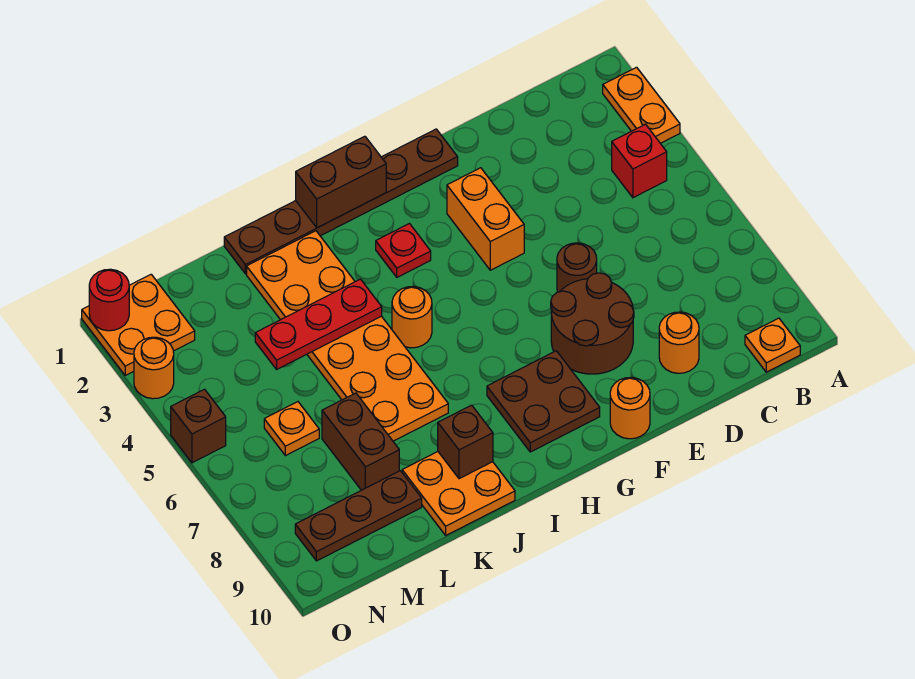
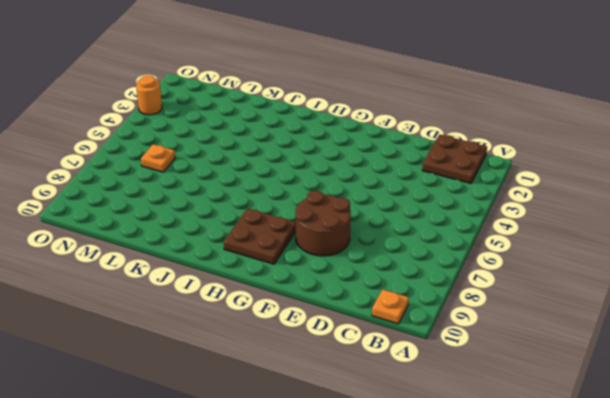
brown plate B1:C2 level 1 -> none
none -> orange plate A2:A3 level 1
none -> red brick B4 level 1
none -> orange round brick D9 level 1

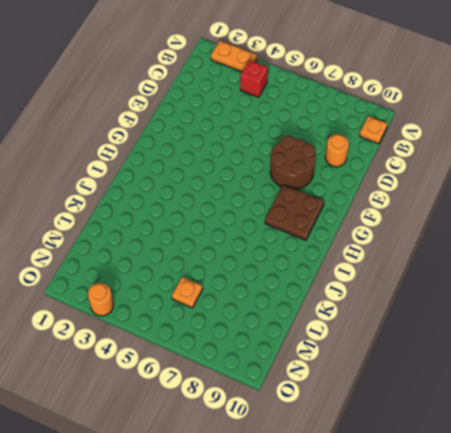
none -> brown round brick E6 level 1
none -> brown plate F1:K1 level 1
none -> orange brick F3:F4 level 1

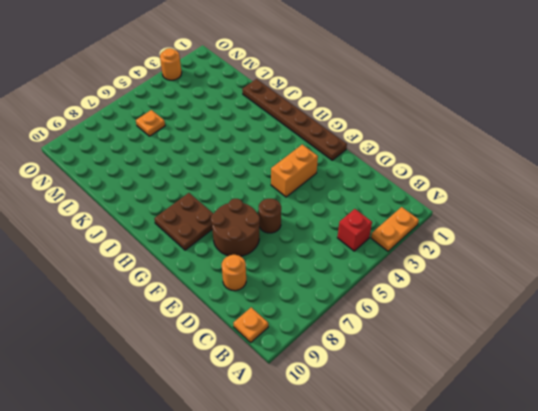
none -> orange round brick F10 level 1
none -> red plate H3 level 1
none -> orange round brick I5 level 1

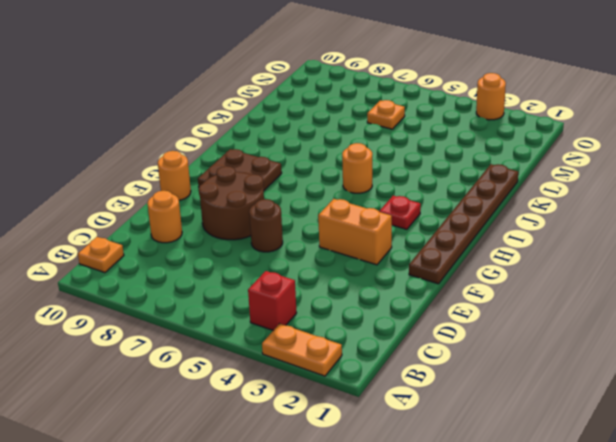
none -> orange plate J2:K7 level 1
none -> orange plate J9:K10 level 1
none -> brown brick L7:L8 level 1

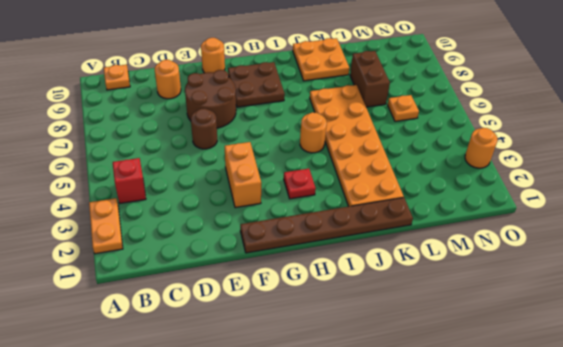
none -> brown plate L9:N9 level 1
none -> orange plate N1:O2 level 1
none -> brown brick O5 level 1

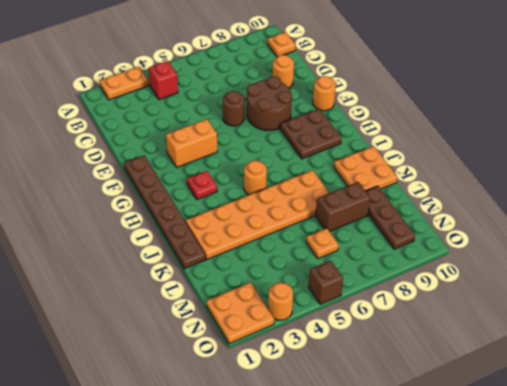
none -> brown brick H1:I1 level 2
none -> red plate J4:L4 level 2
none -> brown brick J9 level 2

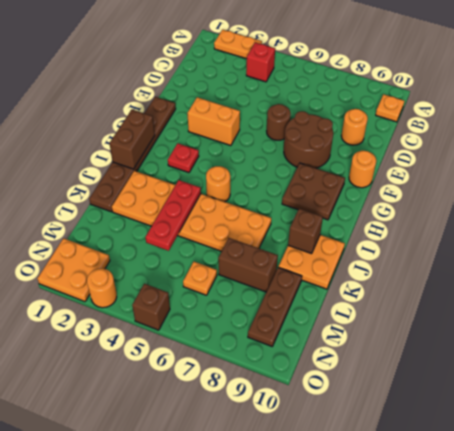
none -> red round brick O1 level 2

